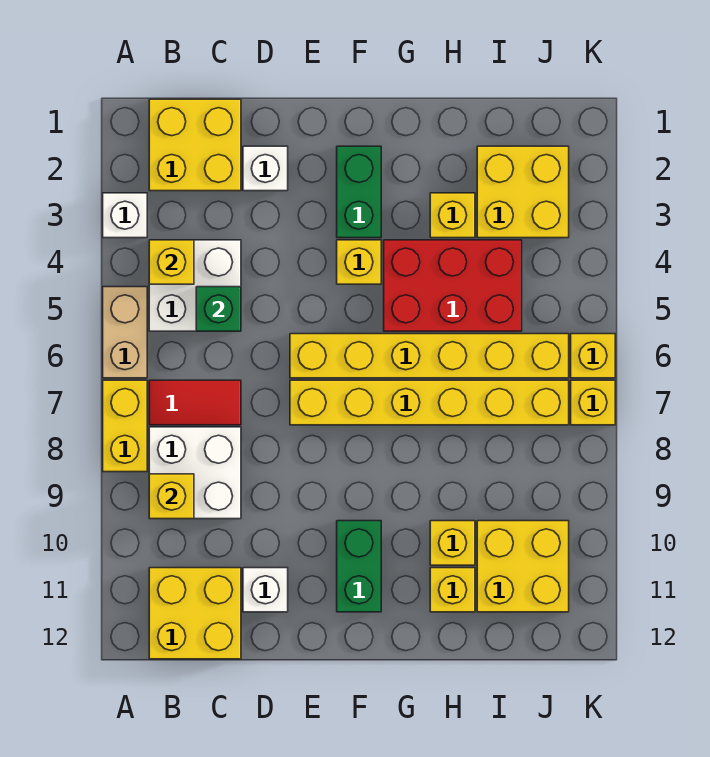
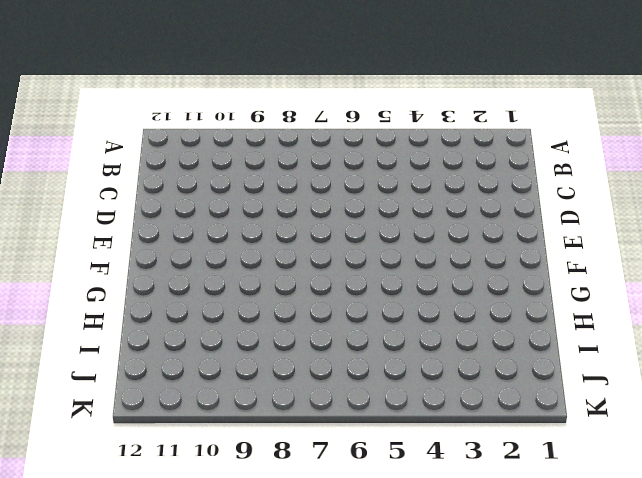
none -> white brick A3 level 1
none -> tan brick A5:A6 level 1
none -> yellow brick A7:A8 level 1

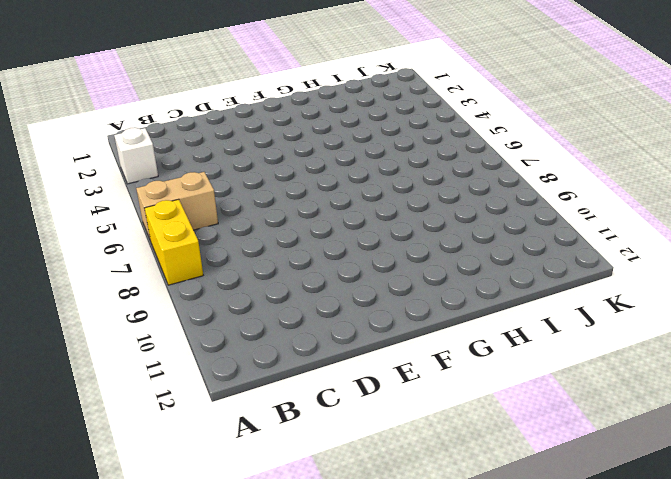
tan brick A6:B6 level 1 -> tan brick A5:A6 level 1
none -> yellow brick B1:C2 level 1
none -> white brick B4:C5 level 1
none -> red tile B7:C7 level 1

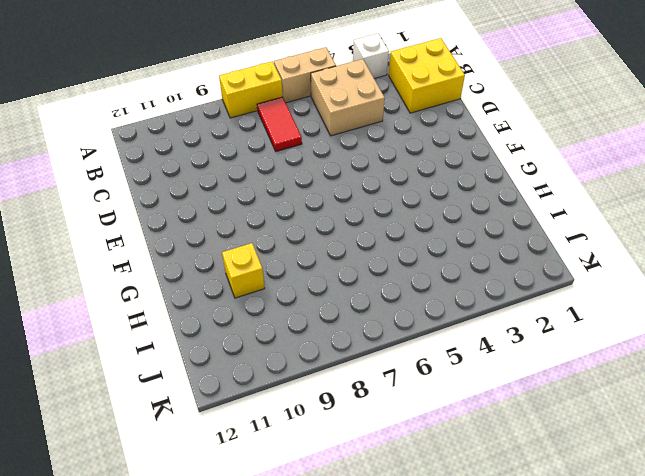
tan brick B4:C5 level 1 -> white brick B4:C5 level 1
none -> white brick B8:C9 level 1
none -> yellow brick B11:C12 level 1
none -> white brick D2 level 1

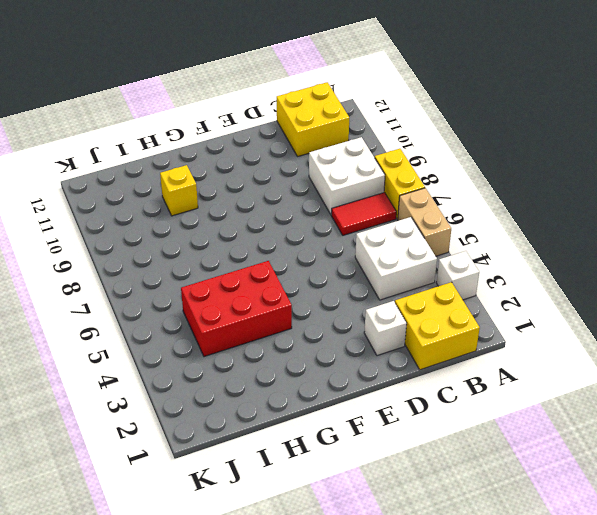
none -> white brick D11 level 1
none -> yellow brick E6:J6 level 1
none -> yellow brick E7:J7 level 1

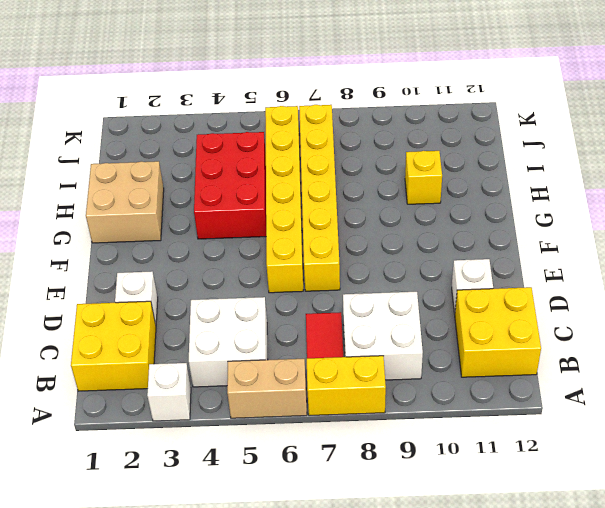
tan brick G1:H2 level 1 -> none
none -> green brick F2:F3 level 1
none -> yellow brick F4 level 1
none -> green brick F10:F11 level 1

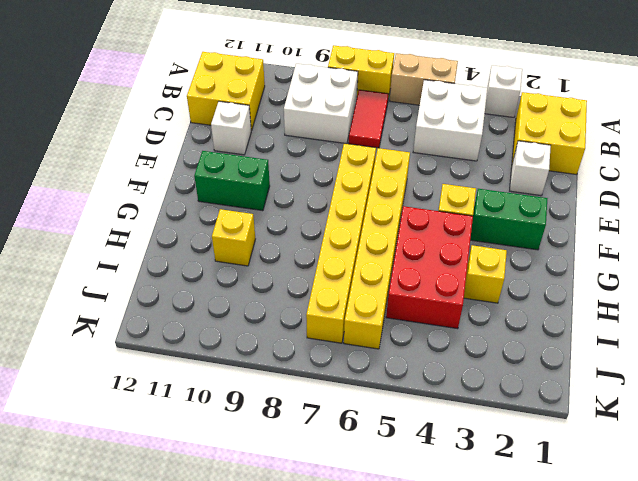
none -> yellow brick H11 level 1
none -> yellow brick I2:J3 level 1
none -> yellow brick I10:J11 level 1

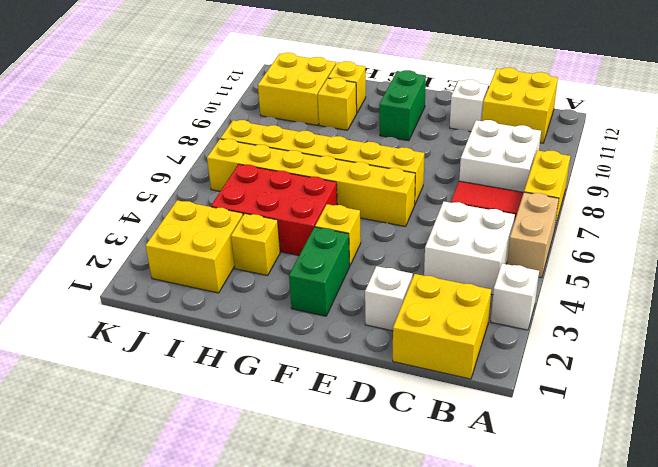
none -> yellow brick K6 level 1
none -> yellow brick K7 level 1
none -> yellow brick B4 level 2

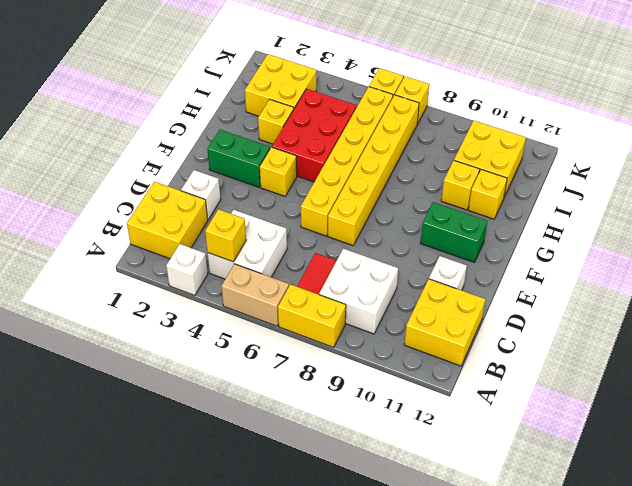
none -> yellow brick B9 level 2
none -> green brick C5 level 2

